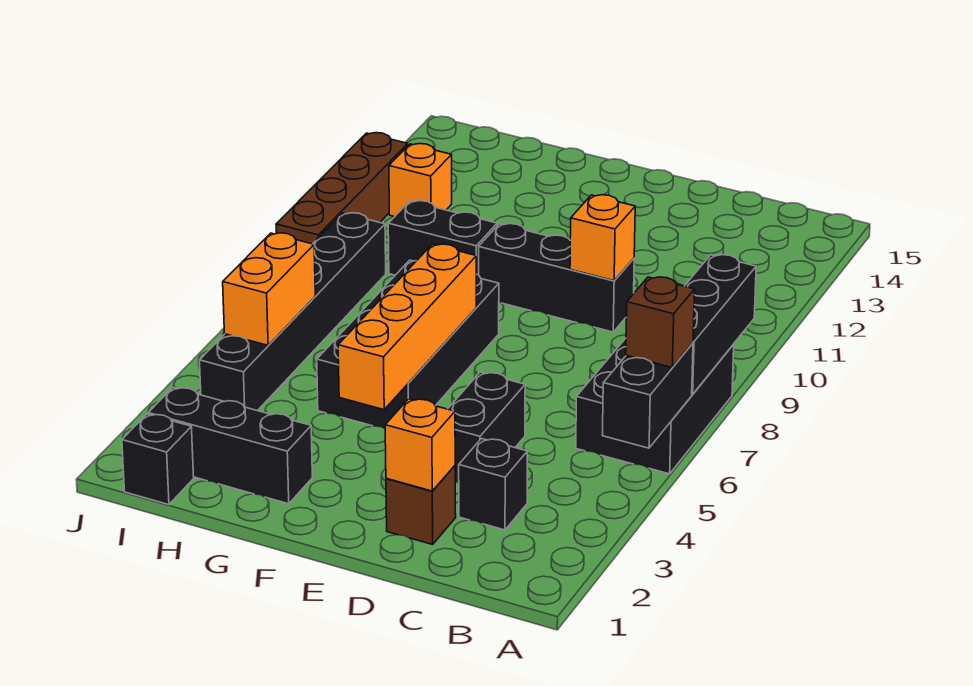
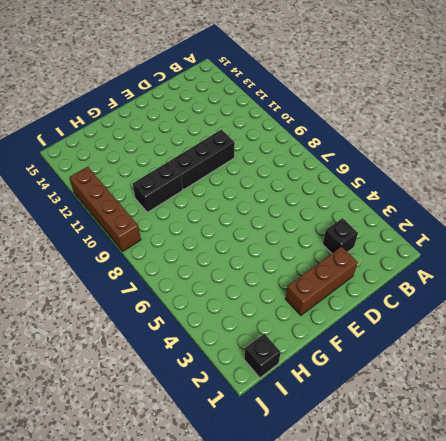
brown brick D2:F2 level 1 -> brown brick D2 level 1
none -> black brick A6:B8 level 1
none -> black brick D4:D5 level 1
none -> black brick F5:G8 level 1

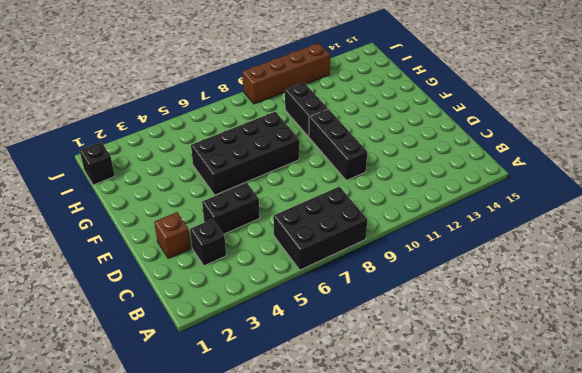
none -> black brick G2:I2 level 1
none -> black brick I4:I9 level 1
none -> orange brick I12 level 1

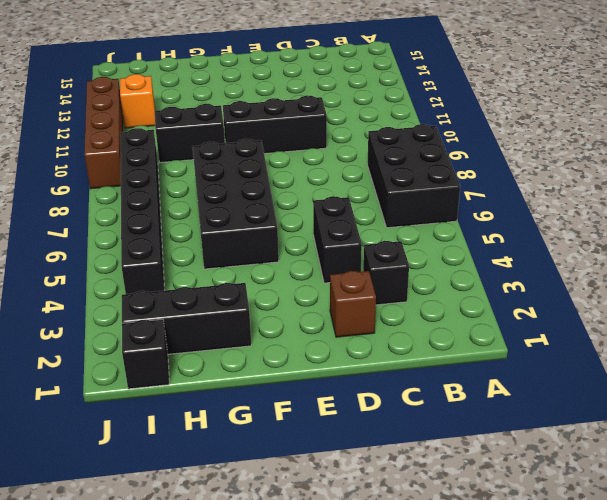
none -> black brick A5:A6 level 2
none -> black brick A7:A9 level 2
none -> orange brick D2 level 2

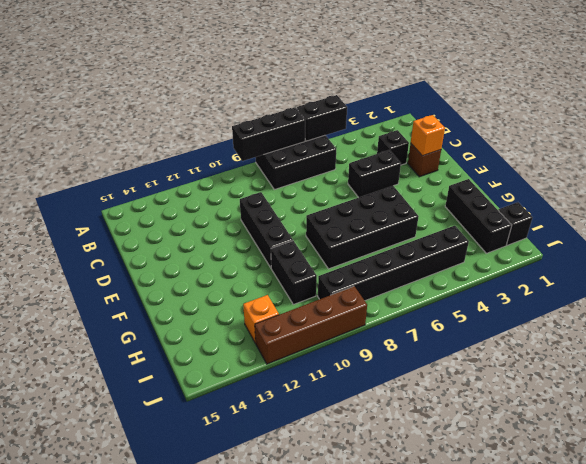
none -> orange brick D10 level 2
none -> orange brick F4:F7 level 2
none -> orange brick I5:I6 level 2

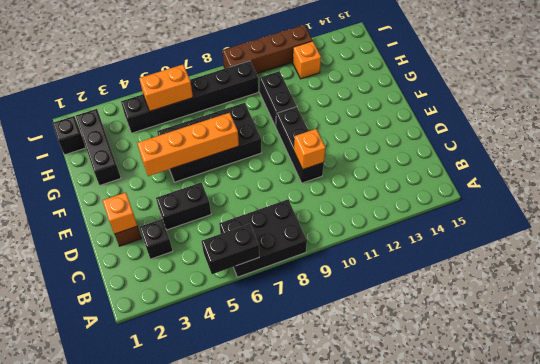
none -> black brick A7:A9 level 2
none -> brown brick A6 level 3

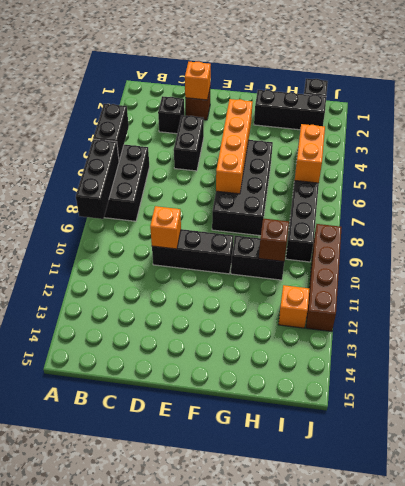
brown brick H10 level 2 -> brown brick A6 level 3

